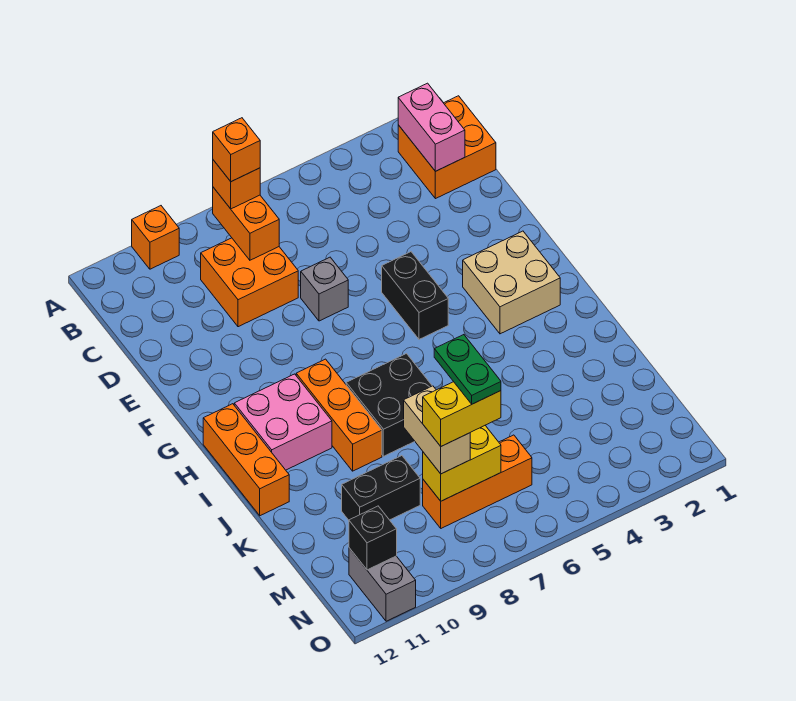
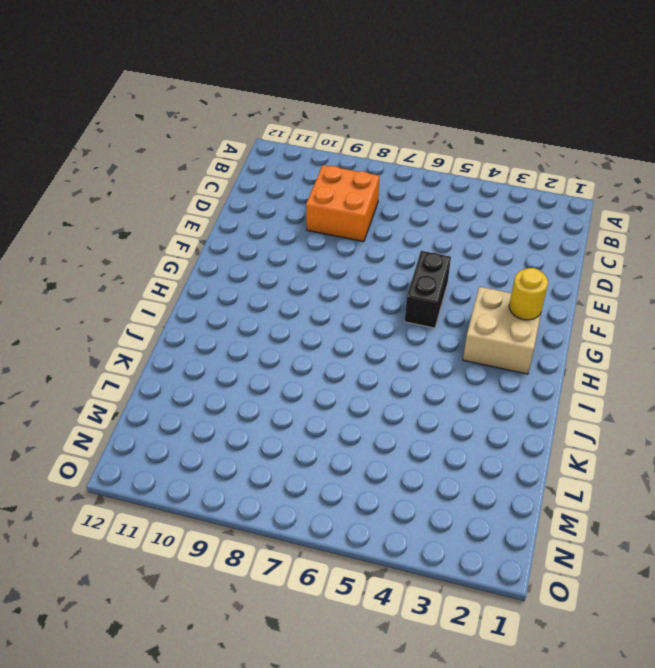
yellow round brick G2 level 2 -> none
none -> orange brick A10 level 1
none -> orange brick B1:C2 level 1
none -> grey brick E7 level 1

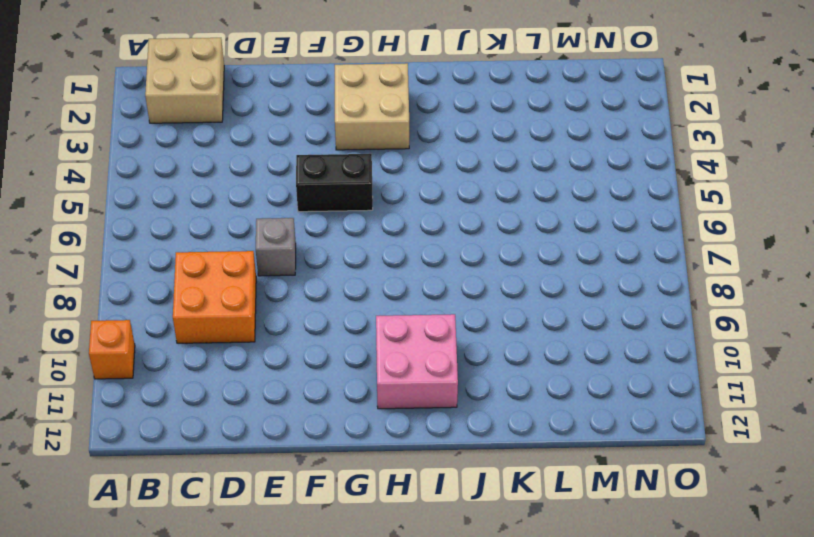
tan brick B1:C2 level 1 -> orange brick B1:C2 level 1
none -> orange brick H9:J9 level 1
none -> orange brick H12:J12 level 1
none -> black brick I7:J8 level 1

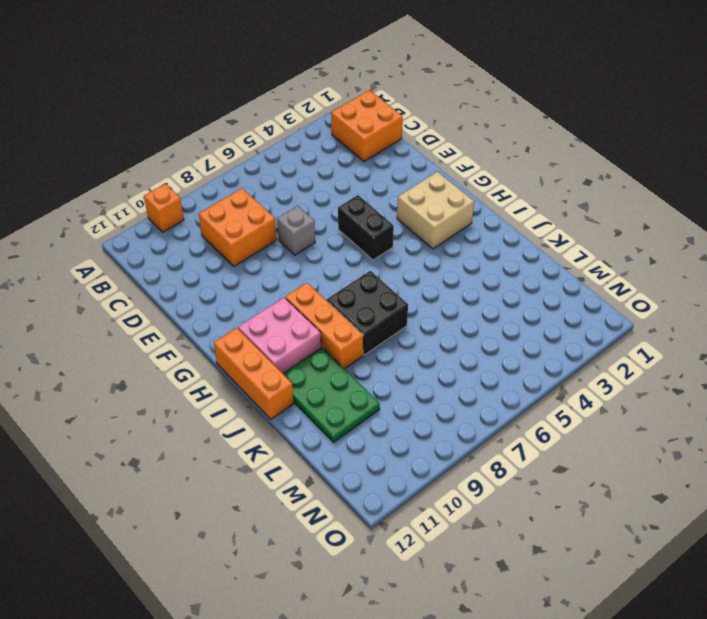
green plate J10:L11 level 1 -> black brick L9:L10 level 1
none -> orange brick M6:M8 level 1
none -> grey brick N11:O11 level 1
none -> pink brick B2:C2 level 2

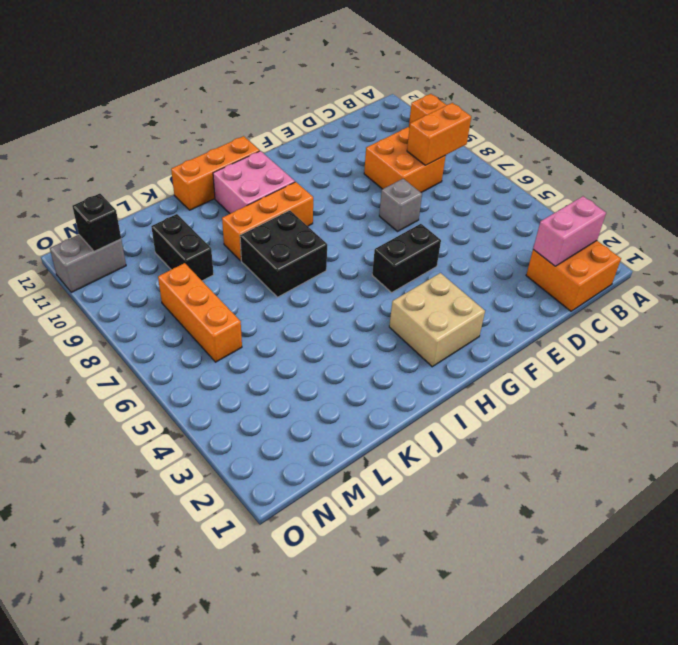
none -> yellow brick M7:M8 level 2
none -> orange brick B8 level 3
none -> tan brick L8:M8 level 3

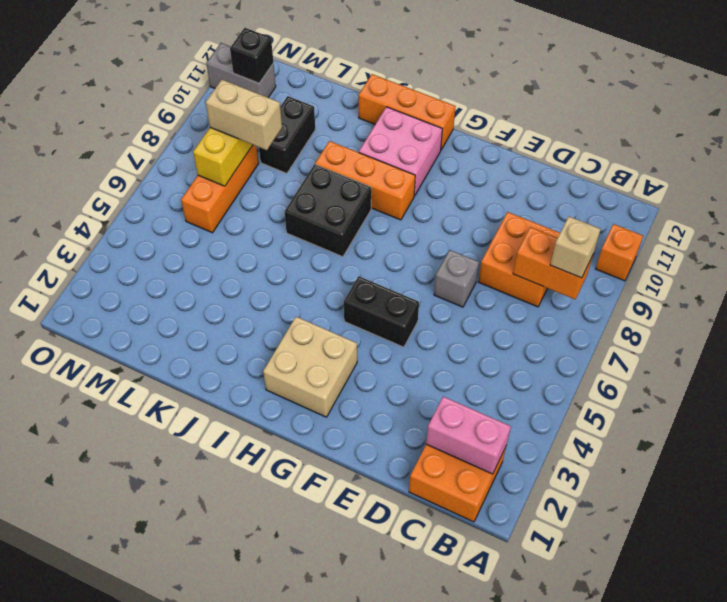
tan brick B8 level 3 -> orange brick B8 level 3
none -> orange brick B8 level 4
none -> yellow brick M7:M8 level 4
none -> green plate L7:M7 level 5

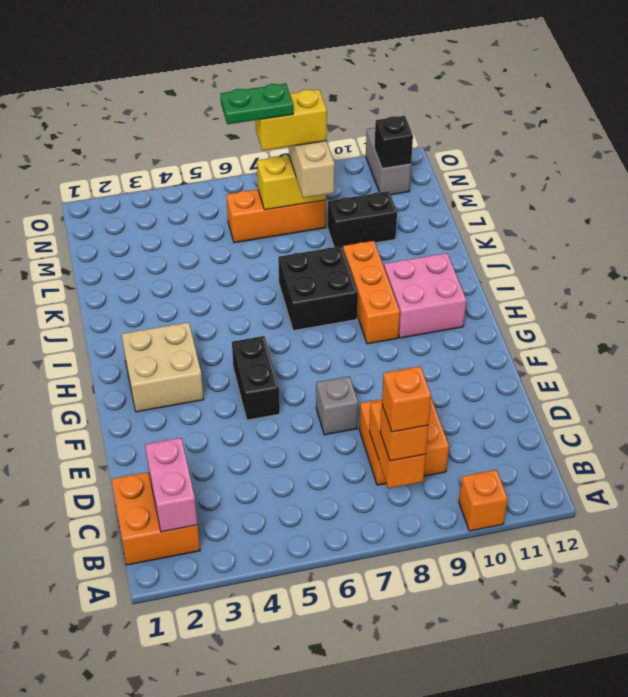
green plate M6:M7 level 5 -> green plate L7:M7 level 5
none -> orange brick H12:J12 level 1

